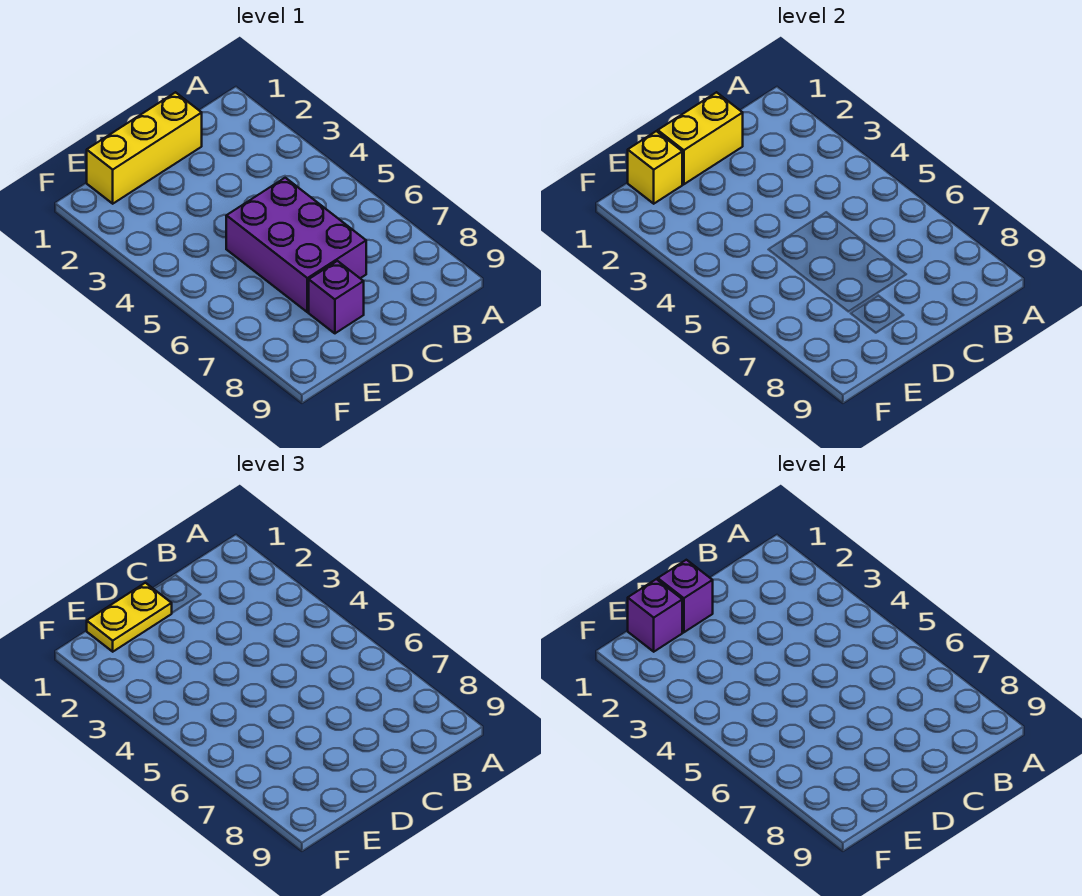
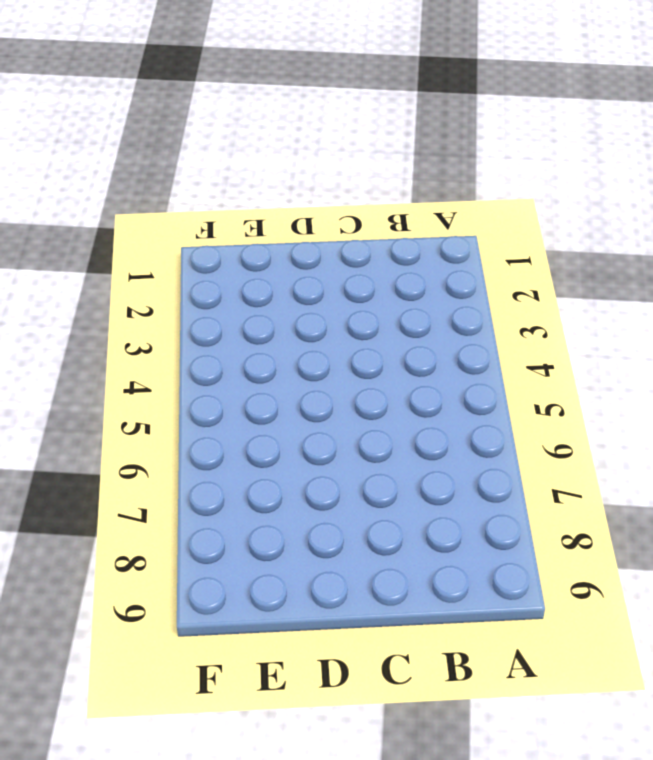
none -> yellow brick C1:E1 level 1
none -> purple brick C5:D7 level 1

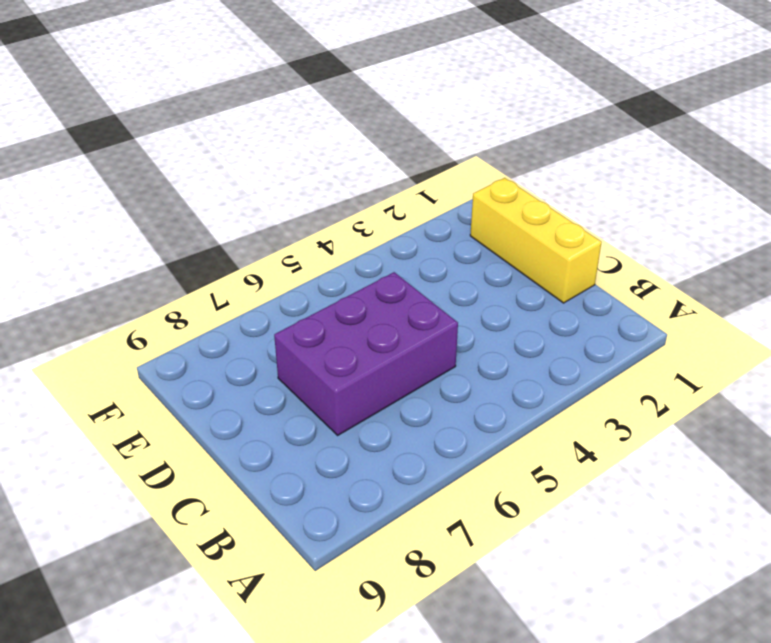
none -> purple brick D8 level 1
none -> yellow brick C1:D1 level 2

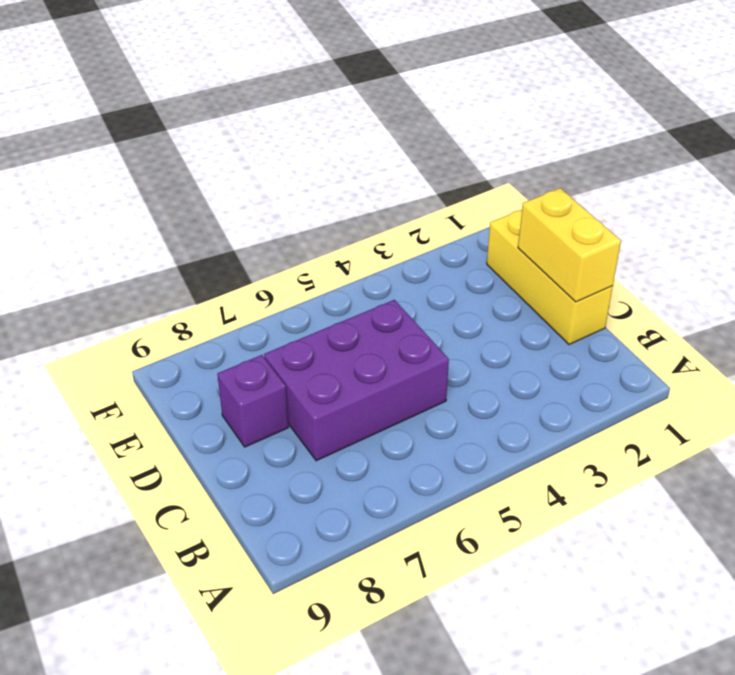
none -> yellow brick E1 level 2
none -> yellow plate D1:E1 level 3

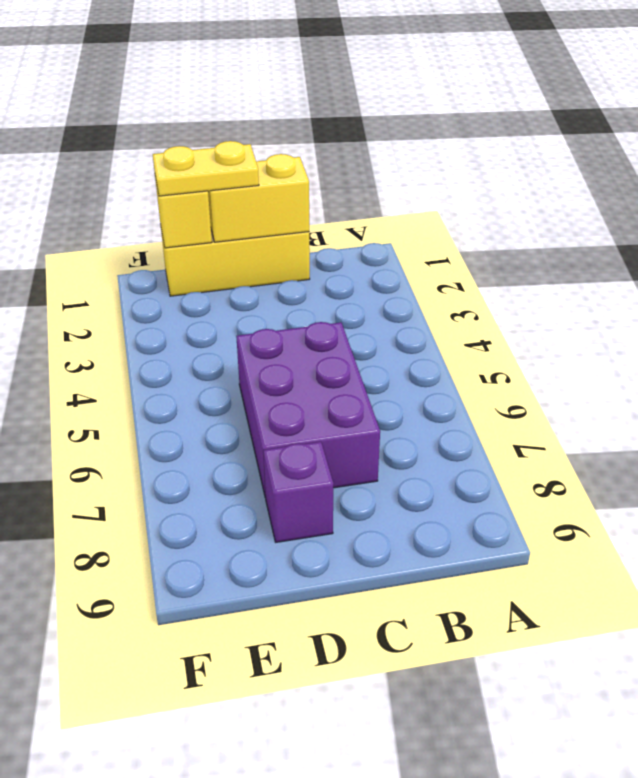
none -> purple brick D1 level 4
none -> purple brick E1 level 4

